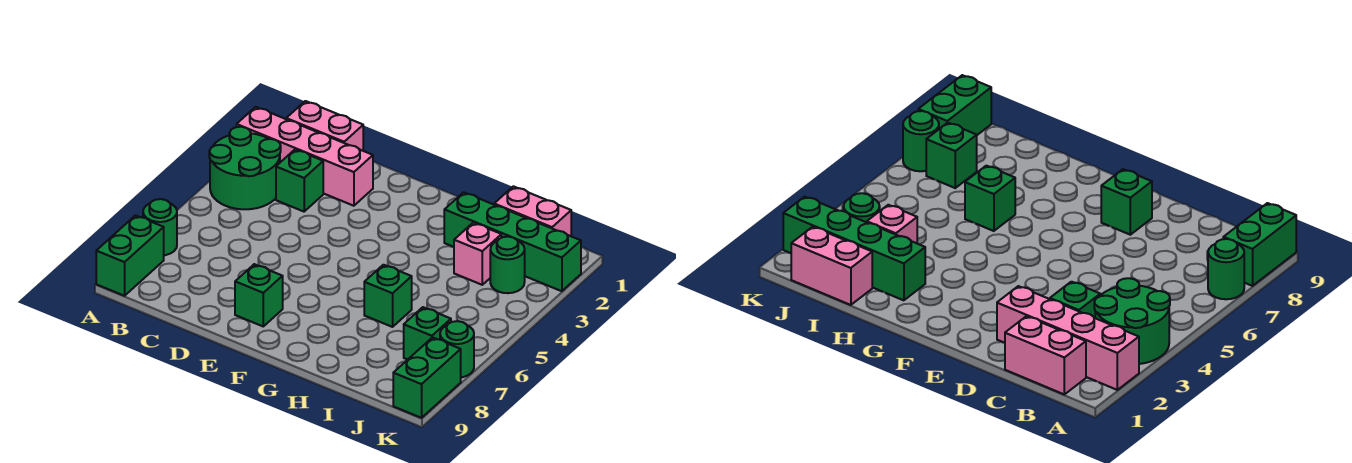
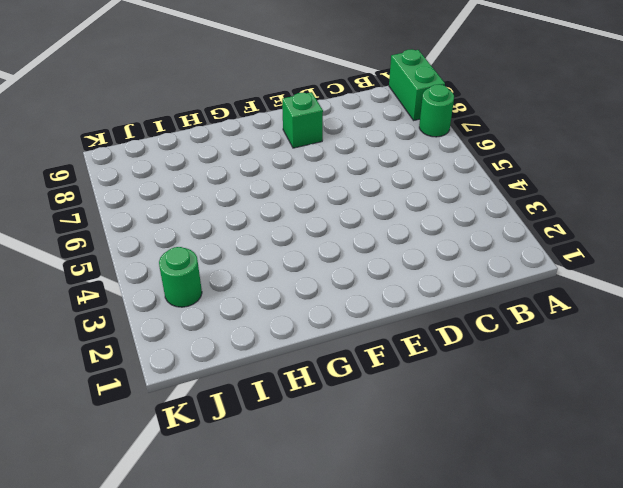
none -> pink brick A2:D2 level 1
none -> green round brick A3:B4 level 1
none -> pink brick B1:C1 level 1

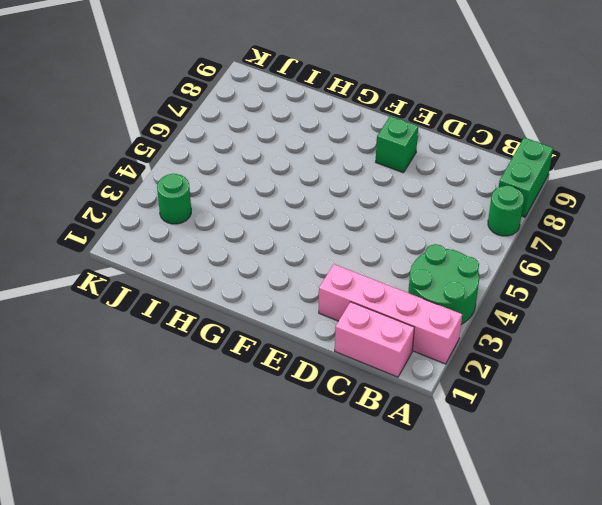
none -> green brick C3 level 1
none -> green brick H2:K2 level 1
none -> green brick H6 level 1

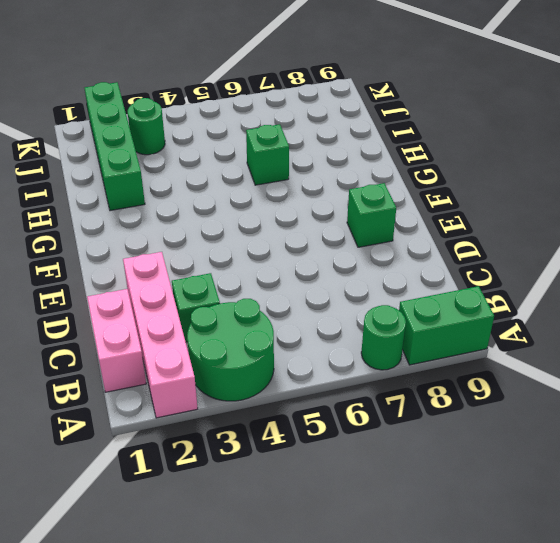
none -> pink brick I1:J1 level 1
none -> pink brick I3 level 1
none -> green brick J7 level 1

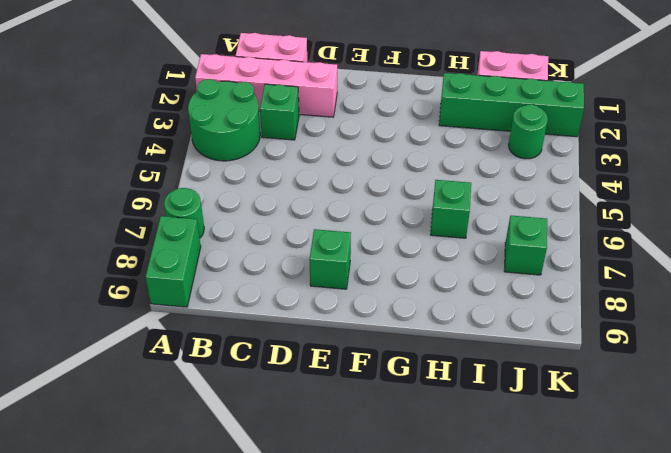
none -> pink brick I3 level 1
none -> green round brick K7 level 1
none -> green brick K8:K9 level 1

